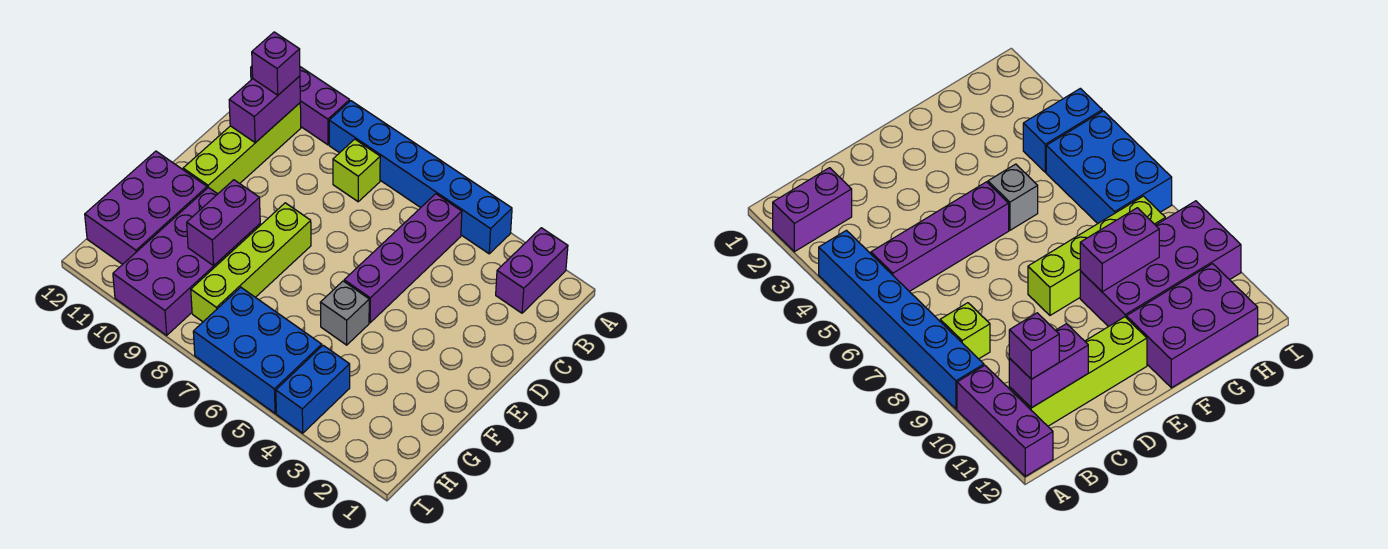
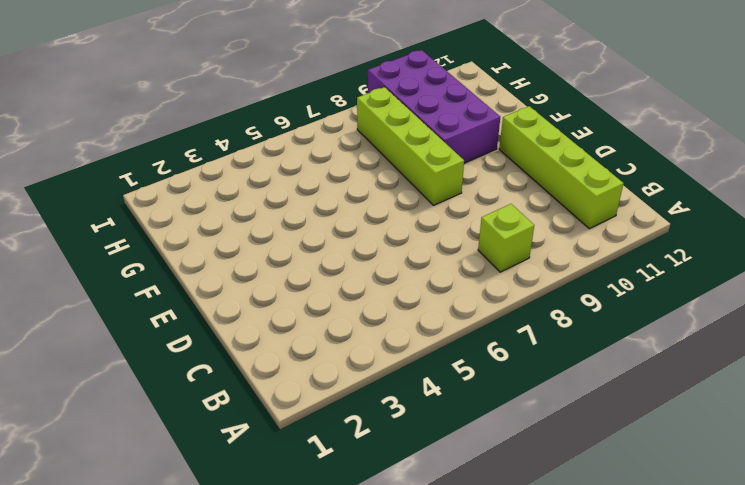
none -> purple brick A2:B2 level 1
none -> blue brick A4:A9 level 1
none -> purple brick A10:A12 level 1

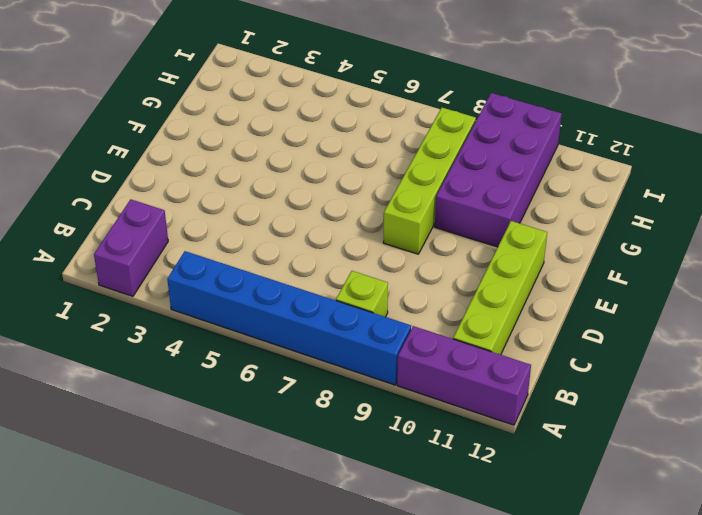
none -> purple brick B5:E5 level 1
none -> grey brick F5 level 1
none -> purple brick F11:H12 level 1

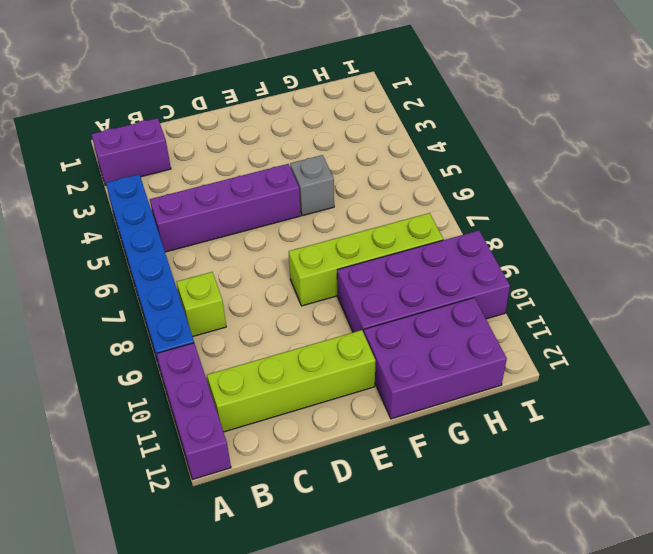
none -> blue brick H4:I4 level 1
none -> blue brick H5:I7 level 1
none -> purple brick B11:C11 level 2

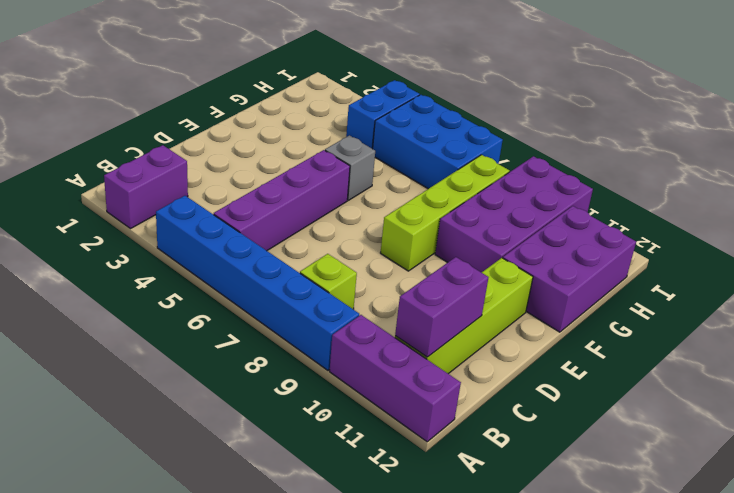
none -> purple brick F9:G9 level 2
none -> purple brick B11 level 3

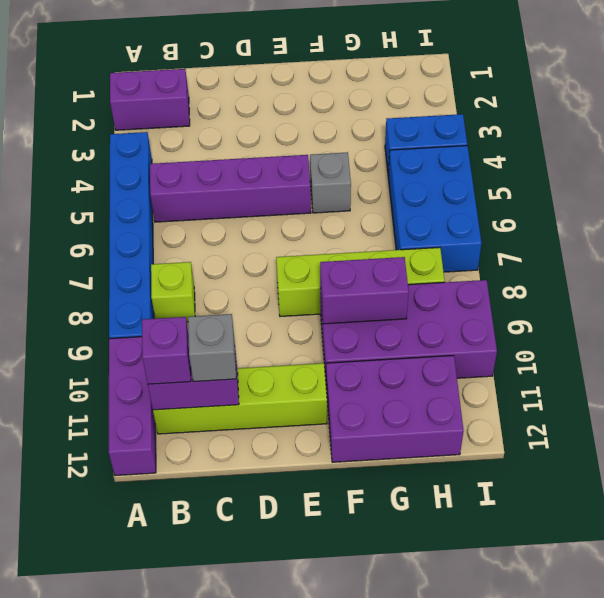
grey brick C11 level 3 -> none

